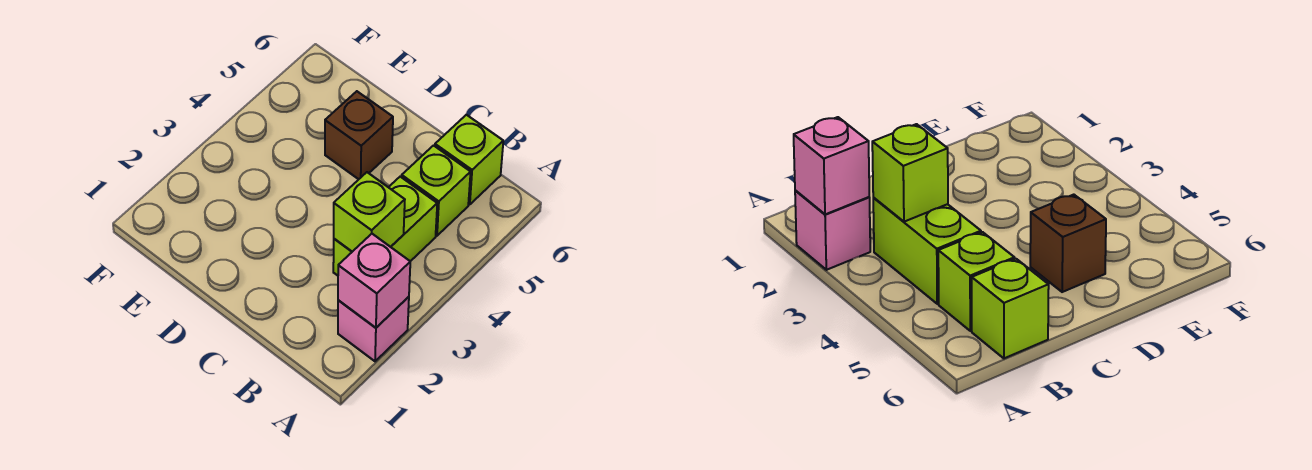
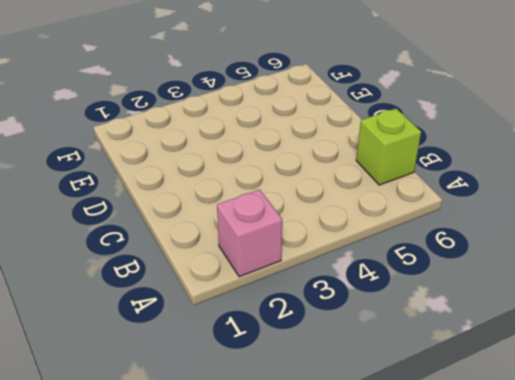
none -> lime brick B3:B4 level 1
none -> lime brick B5 level 1

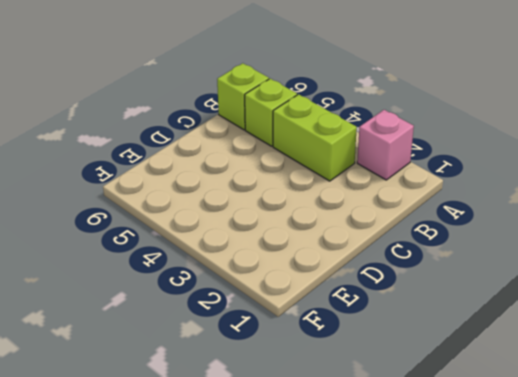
none -> brown brick D5 level 1
none -> pink brick A2 level 2

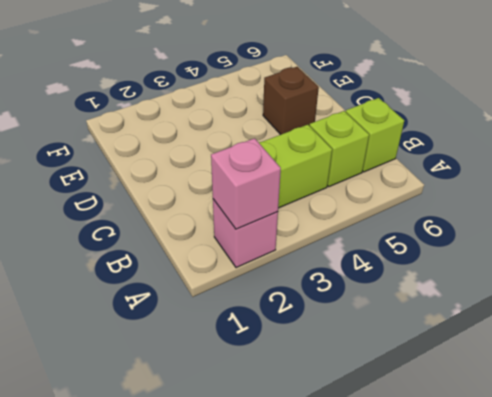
none -> lime brick B3 level 2

